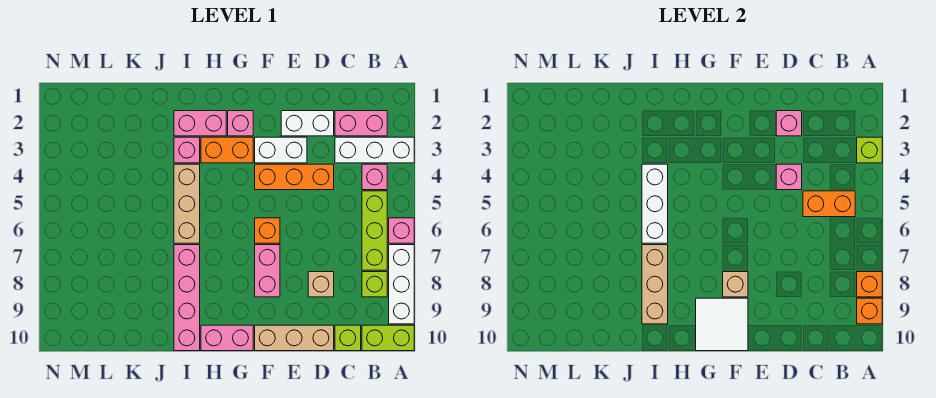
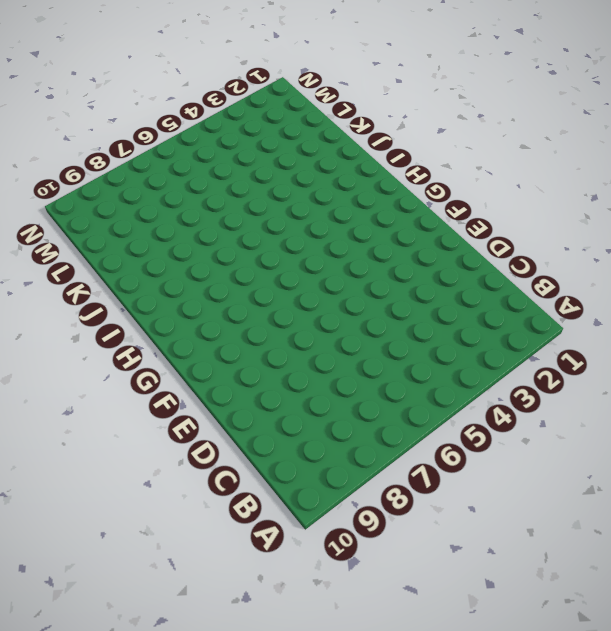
none -> white brick A3:C3 level 1
none -> pink brick A6 level 1
none -> white brick A7:A9 level 1
none -> lime brick A10:B10 level 1

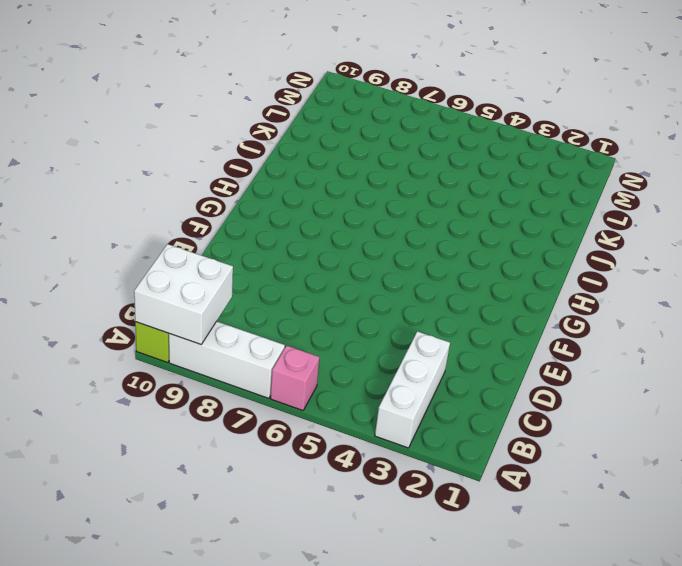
white brick A9:B10 level 2 -> orange brick A9 level 2
none -> pink brick B2:C2 level 1
none -> pink brick B4 level 1
none -> lime brick B5:B7 level 1
none -> lime brick B8 level 1

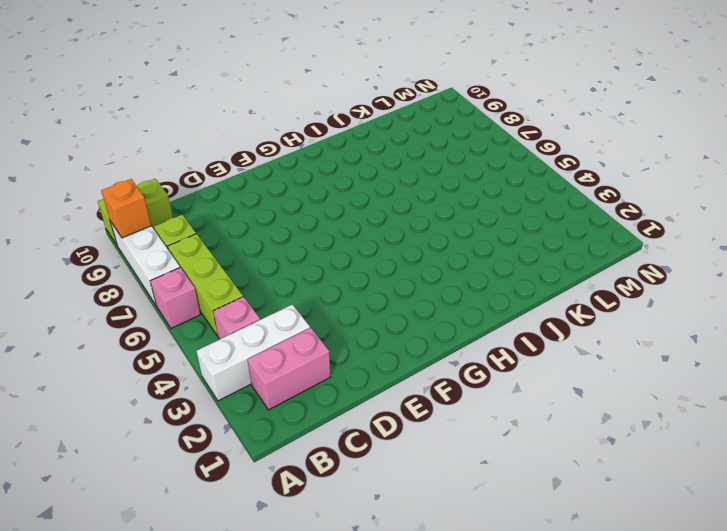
none -> lime brick C10 level 1
none -> white brick D2:E2 level 1
none -> orange brick D4:F4 level 1
none -> tan brick D8 level 1

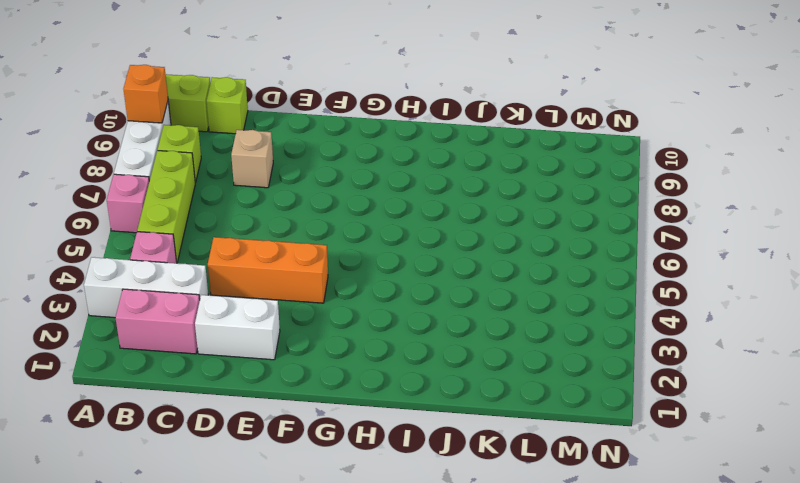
none -> tan brick D10:F10 level 1
none -> white brick E3:F3 level 1
none -> orange brick F6 level 1
none -> pink brick F7:F8 level 1

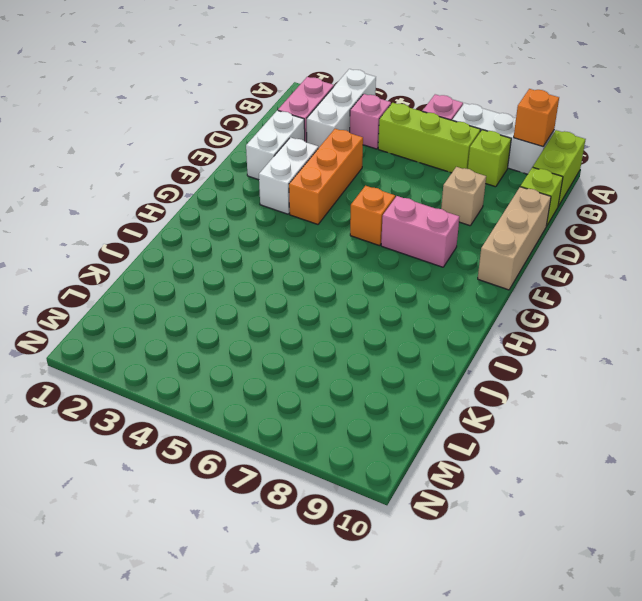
none -> pink brick G2 level 1
none -> orange brick G3:H3 level 1
none -> pink brick G10:H10 level 1
none -> pink brick H2:I2 level 1

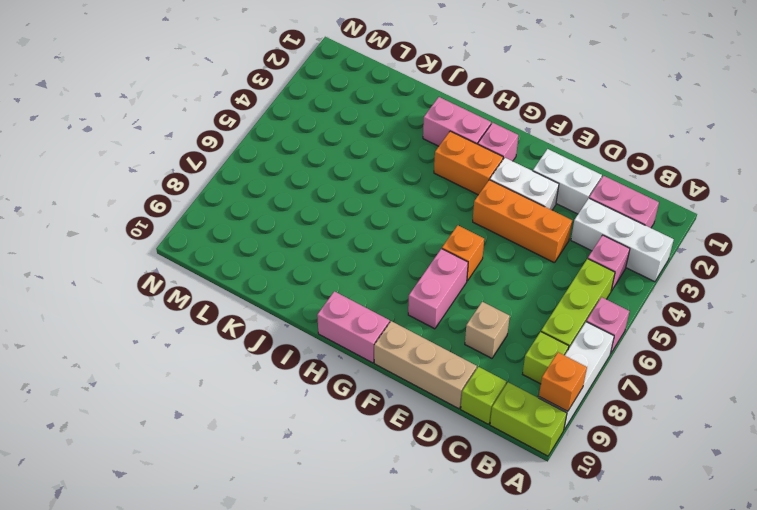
none -> pink brick I3 level 1
none -> tan brick I4:I6 level 1
none -> pink brick I7:I10 level 1
none -> lime brick A3 level 2

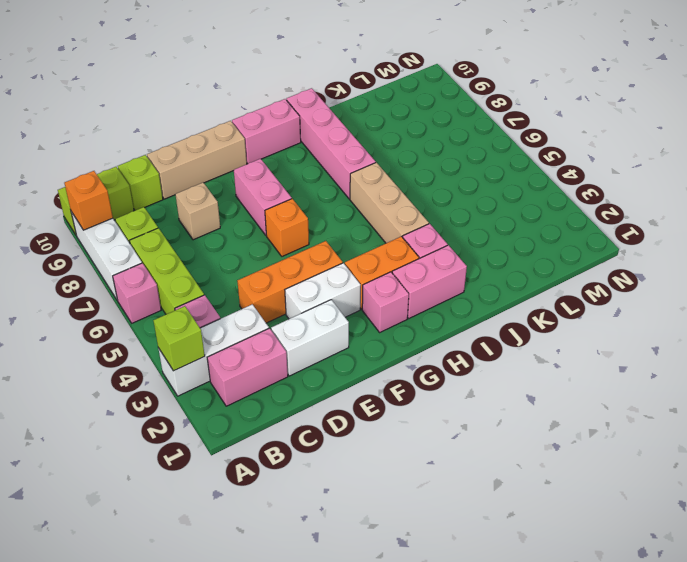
none -> orange brick A8 level 2
none -> orange brick B5:C5 level 2
none -> pink brick D2 level 2
none -> pink brick D4 level 2

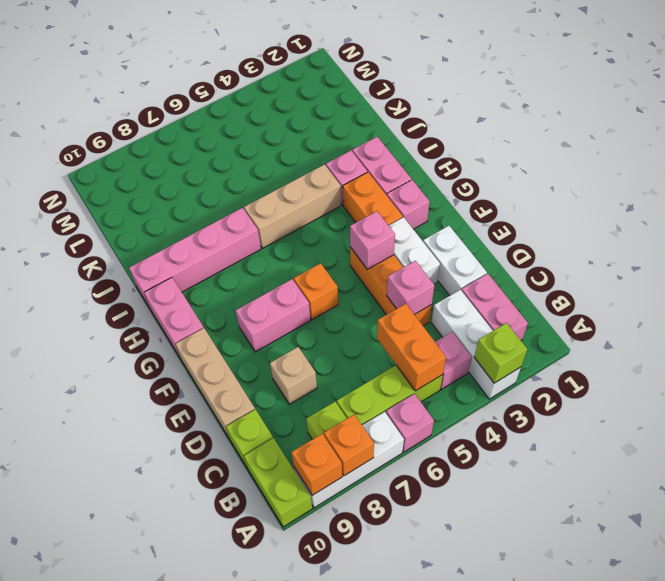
pink brick F4 level 2 -> pink brick D2 level 2
none -> tan brick F8 level 2
none -> white tile F9:G10 level 2
none -> white brick I4:I6 level 2
none -> tan brick I7:I9 level 2

